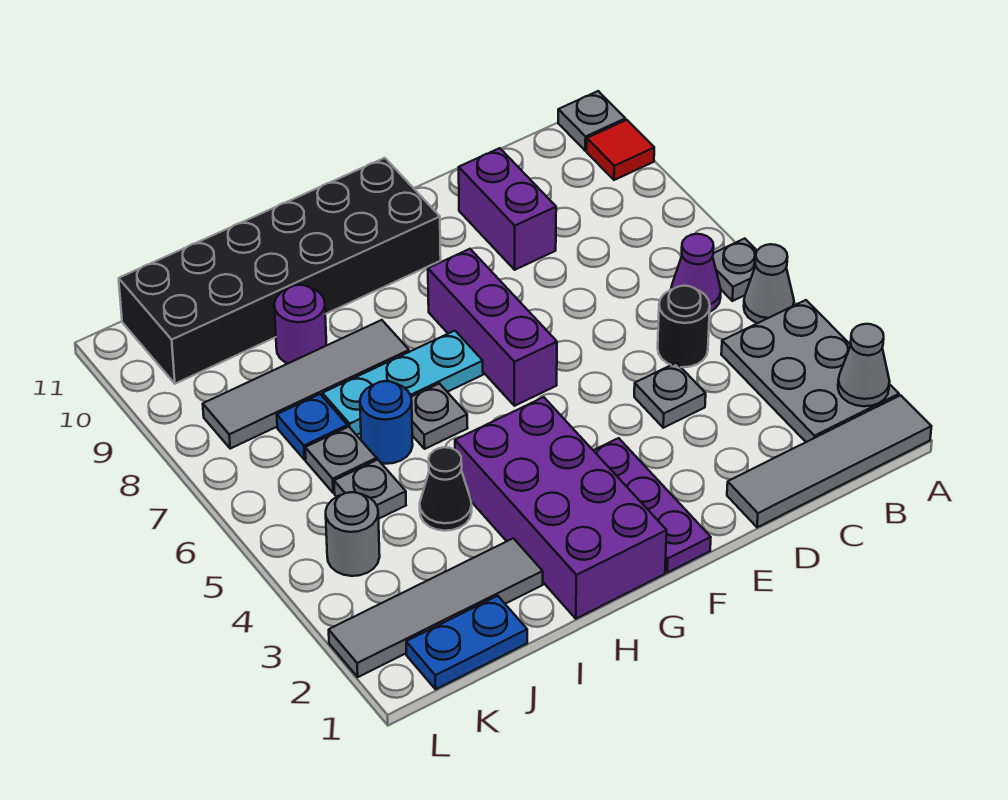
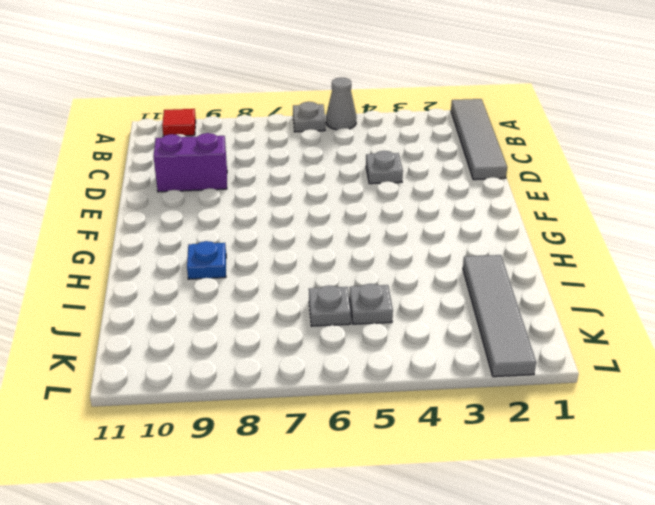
blue plate H9 level 1 -> blue plate J7 level 1
none -> grey plate A2:B4 level 1
none -> grey plate A11 level 1
none -> purple cone B6 level 1

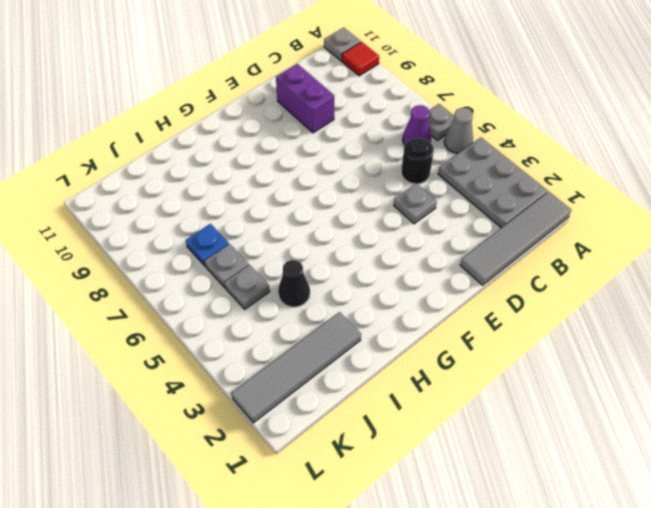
none -> purple plate F1:F3 level 1
none -> purple brick F6:F8 level 1
none -> black brick F10:K11 level 1

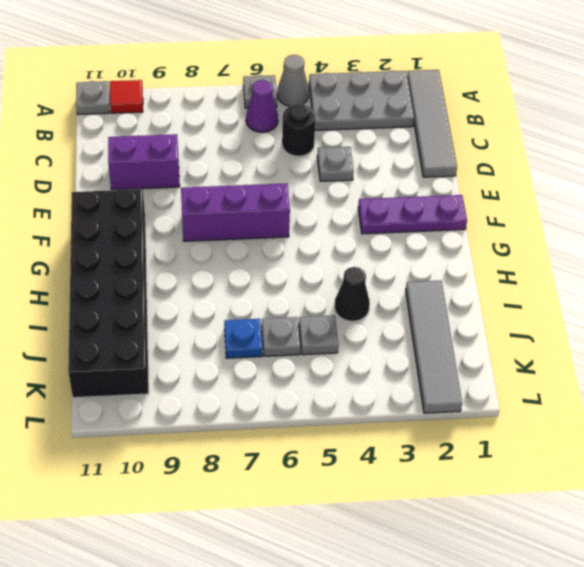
none -> purple brick G1:H4 level 1
none -> cyan plate G7:I7 level 1
none -> grey plate H6 level 1

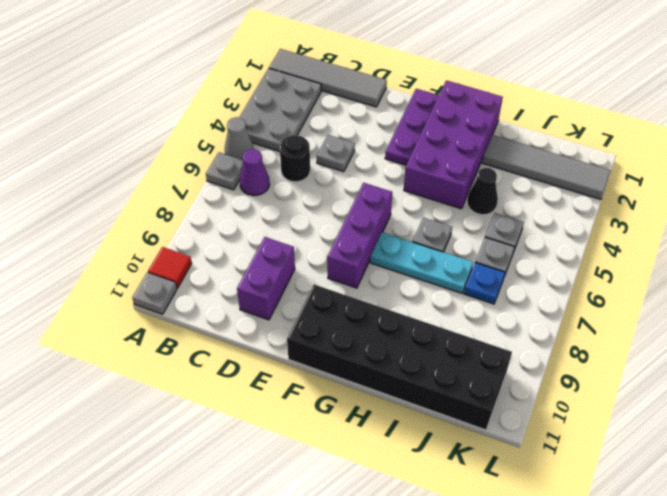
none -> grey tile H8:K8 level 1
none -> blue round brick I6 level 1
none -> purple round brick I9 level 1

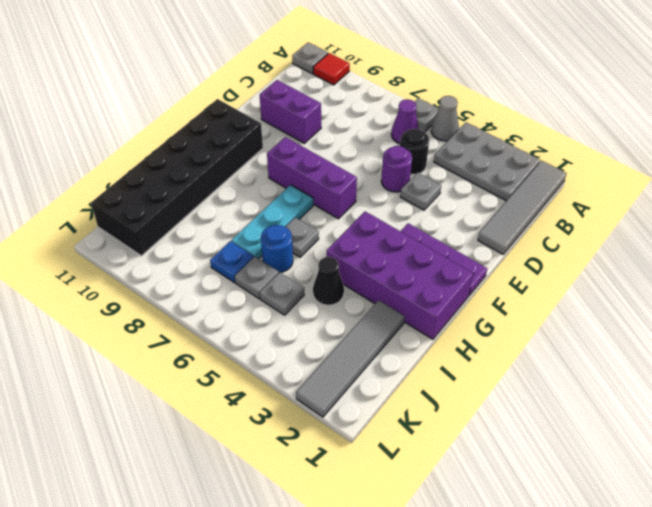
purple round brick D5 level 1 -> purple round brick I9 level 1
none -> grey tile H8:K8 level 1
none -> blue plate J1:K1 level 1
none -> grey round brick K4 level 1

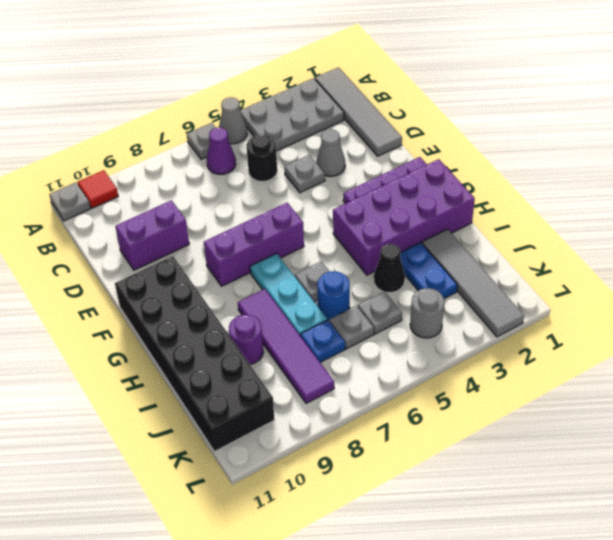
grey cone D3 level 1 -> grey cone A2 level 2
purple tile H8:K8 level 1 -> grey tile H8:K8 level 1
blue plate I3:J3 level 1 -> blue plate J1:K1 level 1

